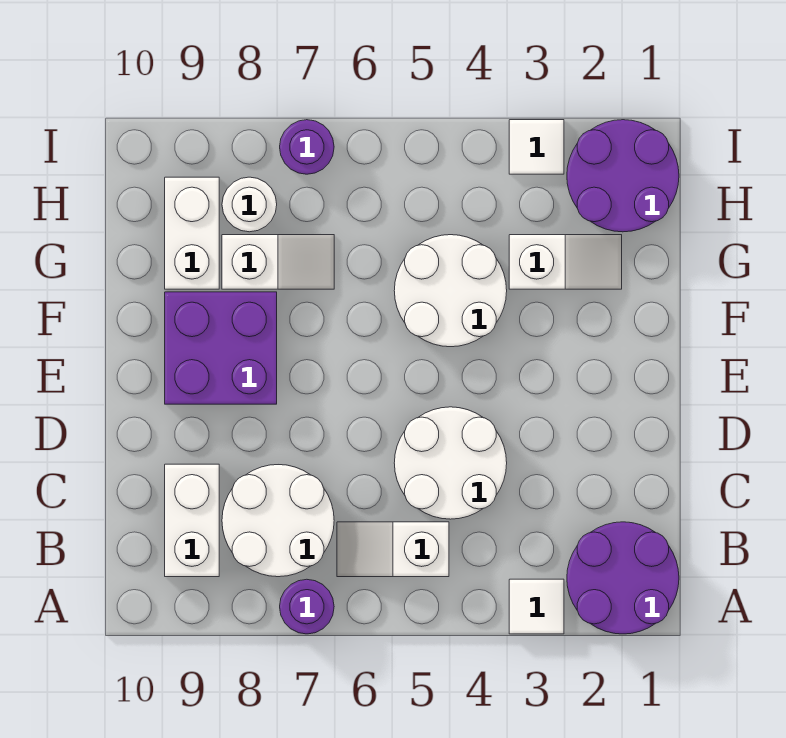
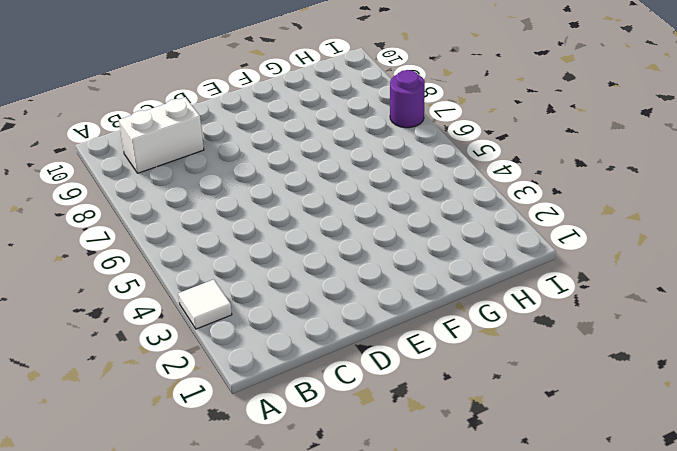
none -> purple round brick A1:B2 level 1
none -> purple round brick A7 level 1
none -> white slope B5:B6 level 1 top 5

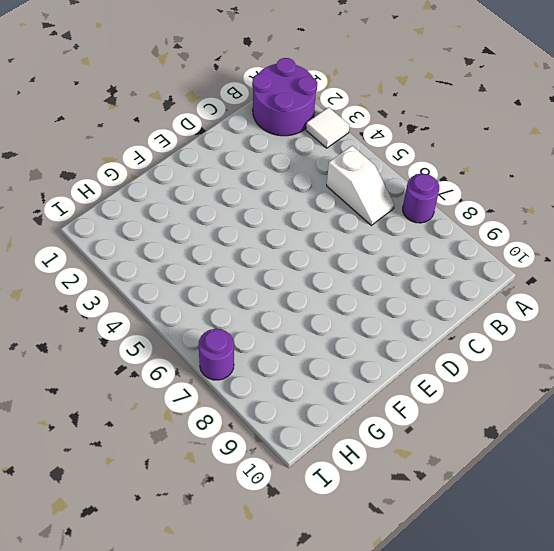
none -> white round brick B7:C8 level 1
none -> white brick B9:C9 level 1
none -> white round brick C4:D5 level 1

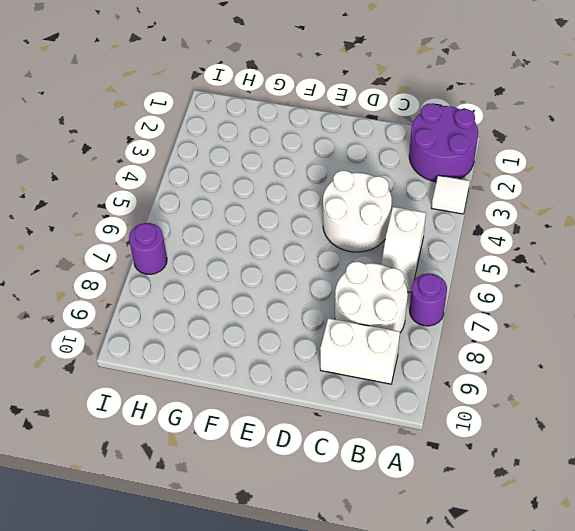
none -> purple brick E8:F9 level 1
none -> white round brick F4:G5 level 1
none -> white slope G2:G3 level 1 top 3

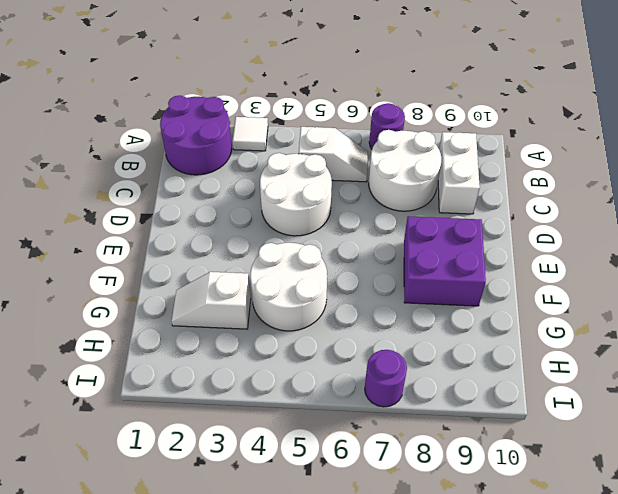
none -> white slope G7:G8 level 1 top 8
none -> white brick G9:H9 level 1
none -> purple round brick H1:I2 level 1

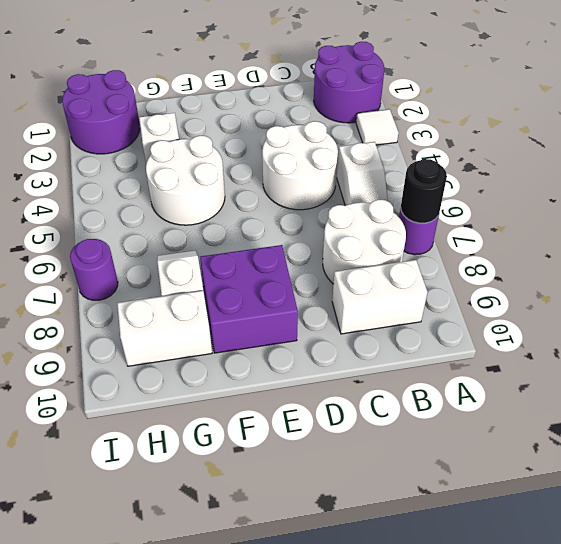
black round brick A7 level 2 -> none
none -> white round brick H8 level 1
none -> white tile I3 level 1

